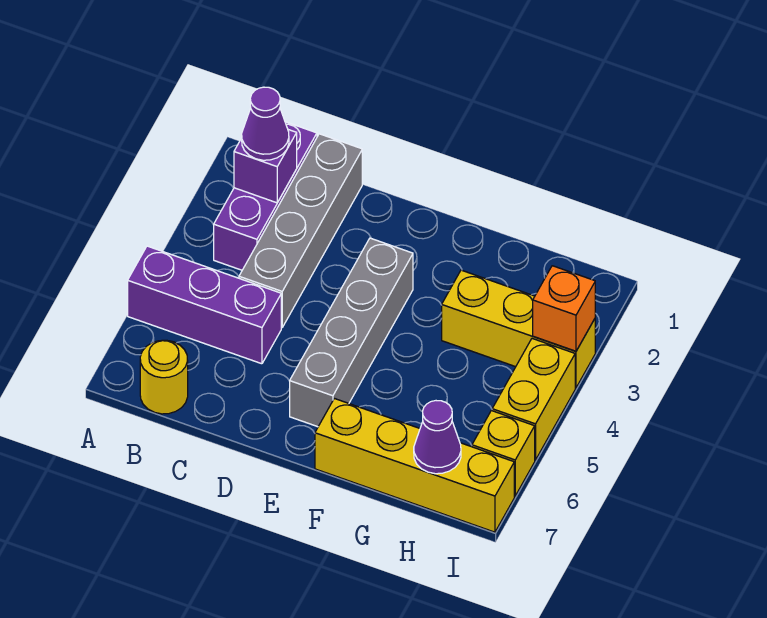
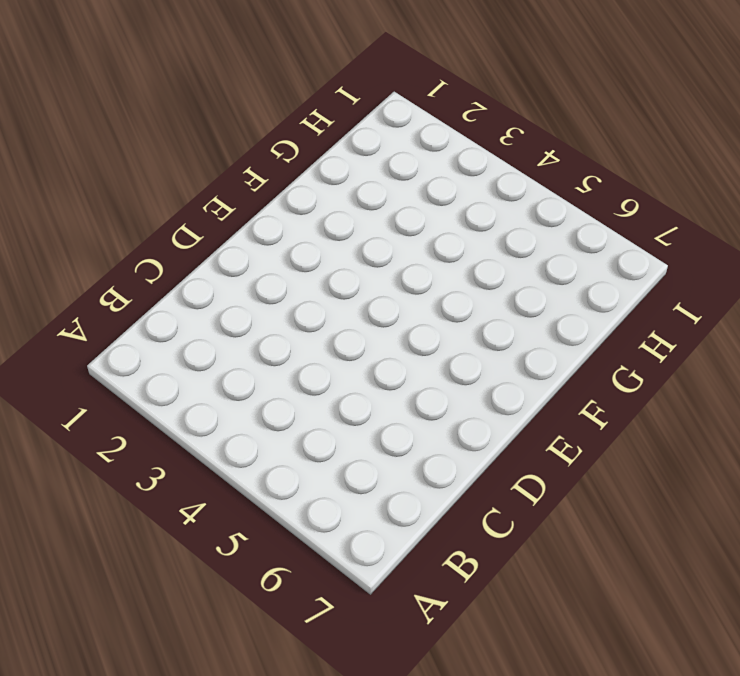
none -> purple brick A5:C5 level 1
none -> purple brick B1:B3 level 1
none -> yellow round brick B7 level 1

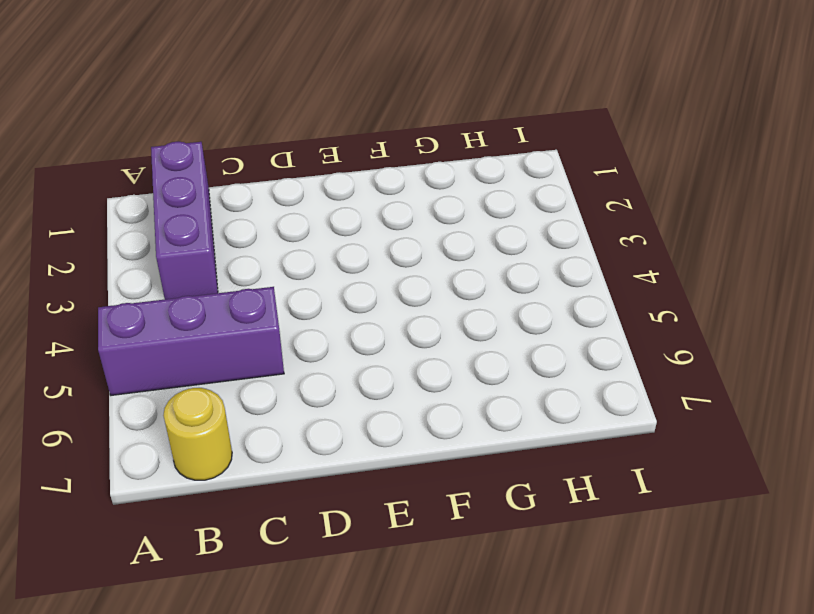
none -> grey brick C1:C4 level 1
none -> grey brick E3:E6 level 1
none -> yellow brick F7:I7 level 1

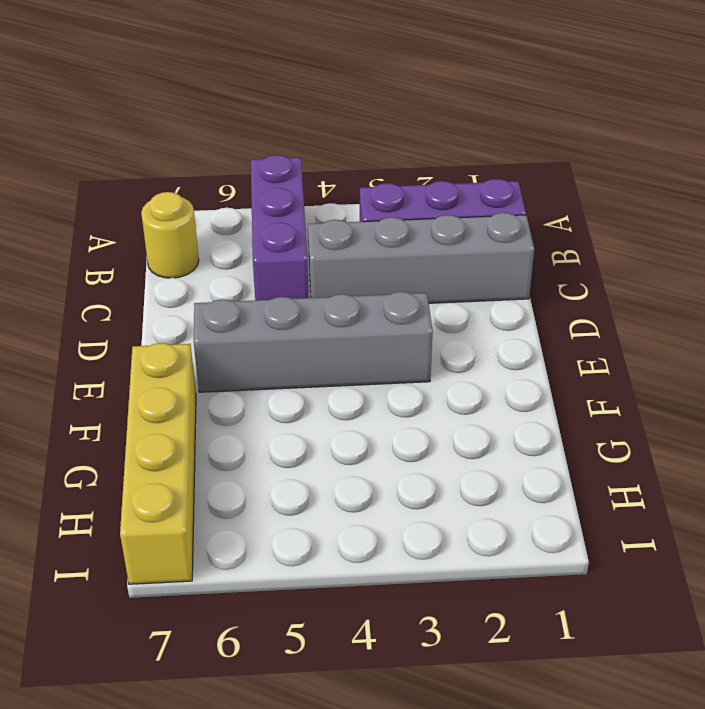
none -> yellow brick G3:I3 level 1
none -> yellow brick I4:I5 level 1
none -> yellow brick I6 level 1

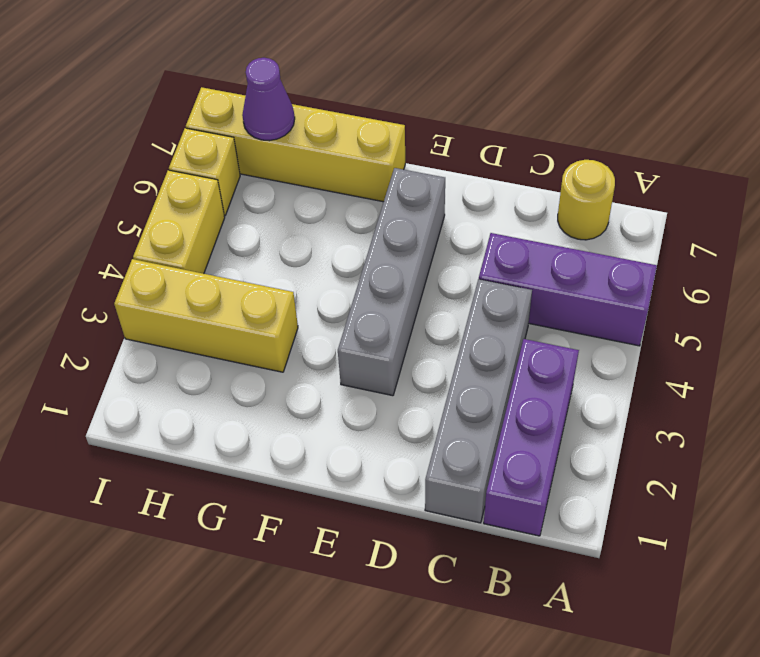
none -> purple brick B2 level 2
none -> orange brick I3 level 2
none -> purple cone B2 level 3

